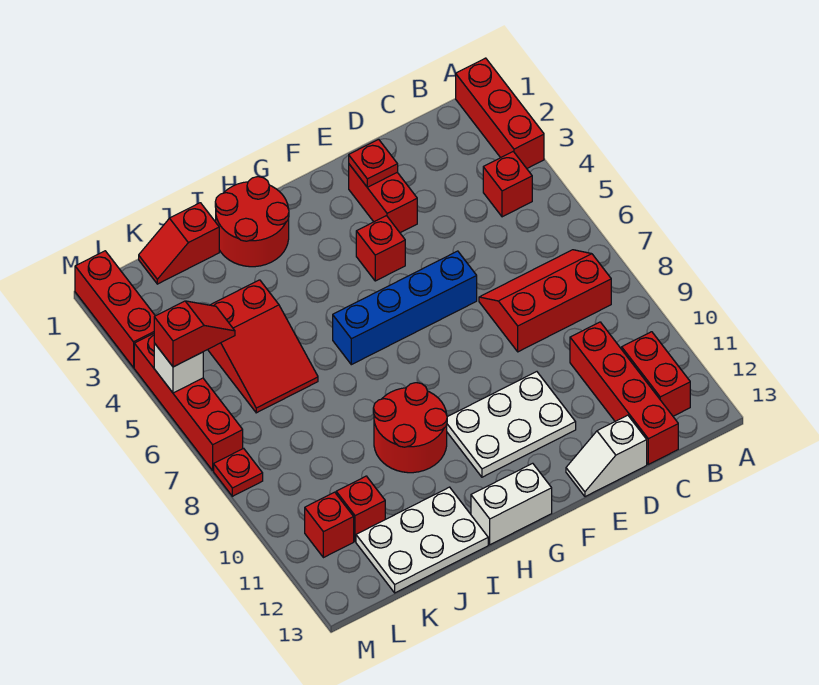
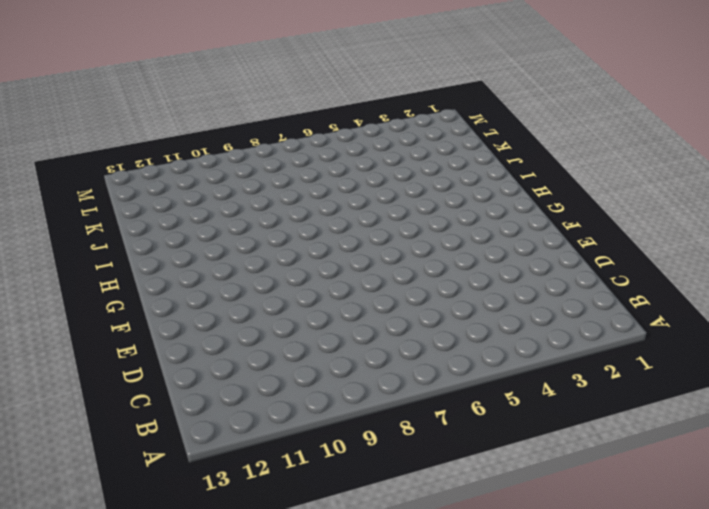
none -> red brick A1:A3 level 1
none -> red brick B4 level 1
none -> red slope B7:D8 level 1 top 8

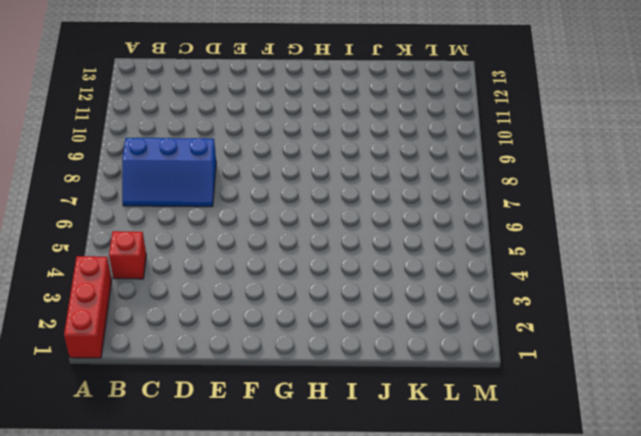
blue slope B7:D8 level 1 top 8 -> red slope B7:D8 level 1 top 8
none -> red brick B11:B12 level 1
none -> red brick C10:C13 level 1
none -> white slope D13:E13 level 1 top D

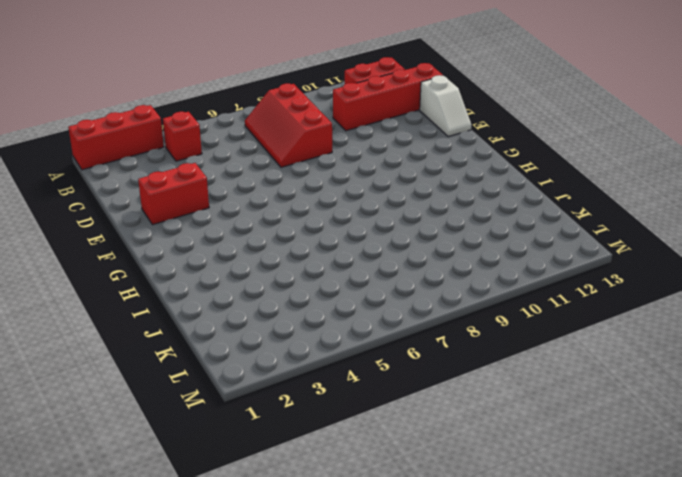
none -> blue brick E6:H6 level 1
none -> white plate E10:G11 level 1
none -> red brick F4 level 1

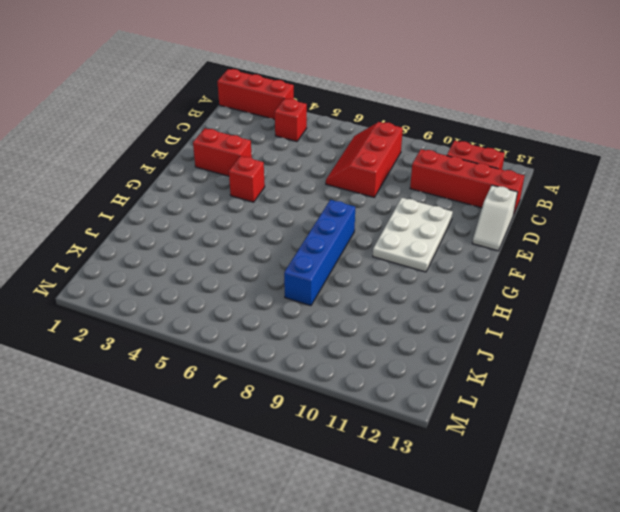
blue brick G8:J8 level 1 -> blue brick E6:H6 level 1
none -> white brick G13:H13 level 1
none -> red round brick H1:I2 level 1
none -> red round brick H9:I10 level 1

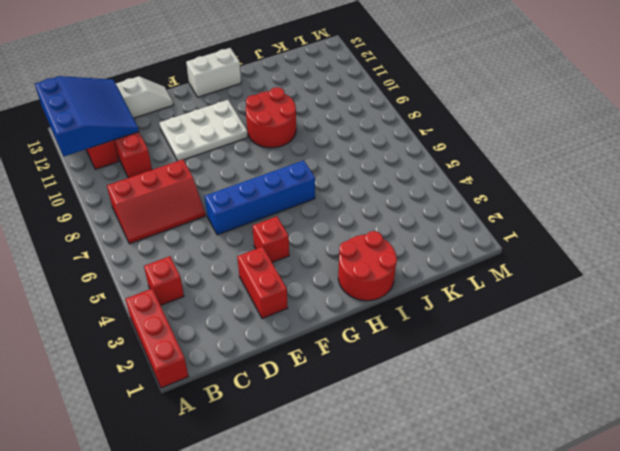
blue slope A11:C13 level 2 top A -> none
none -> white plate I12:K13 level 1
none -> red slope J1:K1 level 1 top J
none -> red slope J4:K6 level 1 top 4

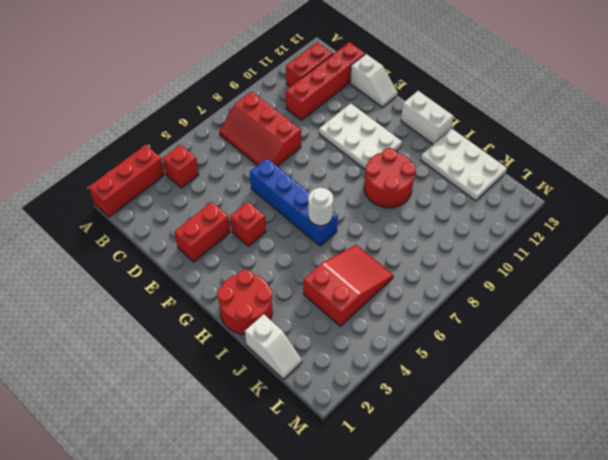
white round brick H6 level 2 -> none
white slope J1:K1 level 1 top J -> red slope J1:K1 level 1 top J
none -> red brick K11 level 1
none -> red brick L11 level 1
none -> red brick M1:M3 level 1

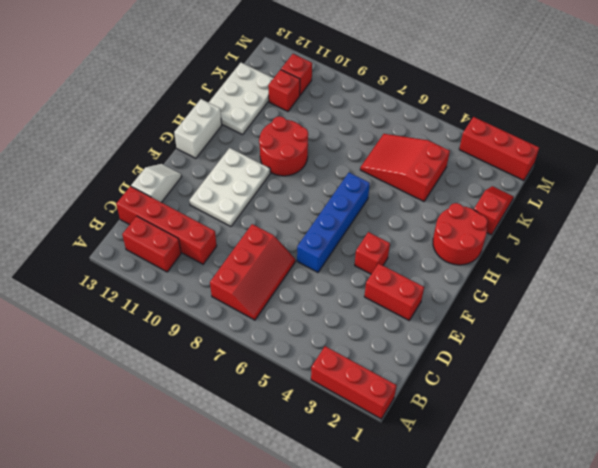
none -> red brick B4 level 1
none -> red brick M4:M7 level 1
none -> red plate M8 level 1

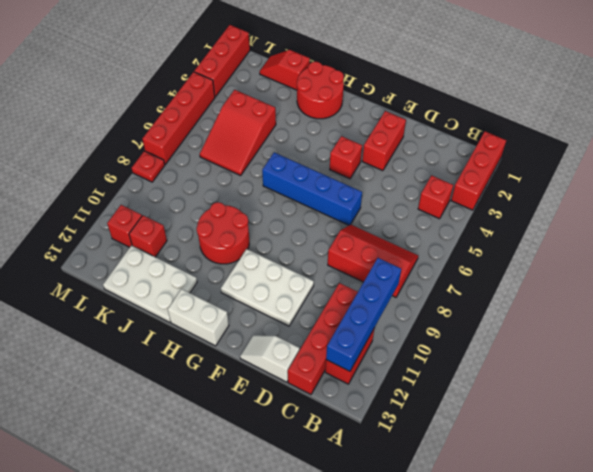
blue brick B9:B12 level 2 -> none
none -> red plate E2 level 2
none -> white brick M5 level 2
none -> red slope L5:M5 level 3 top M

